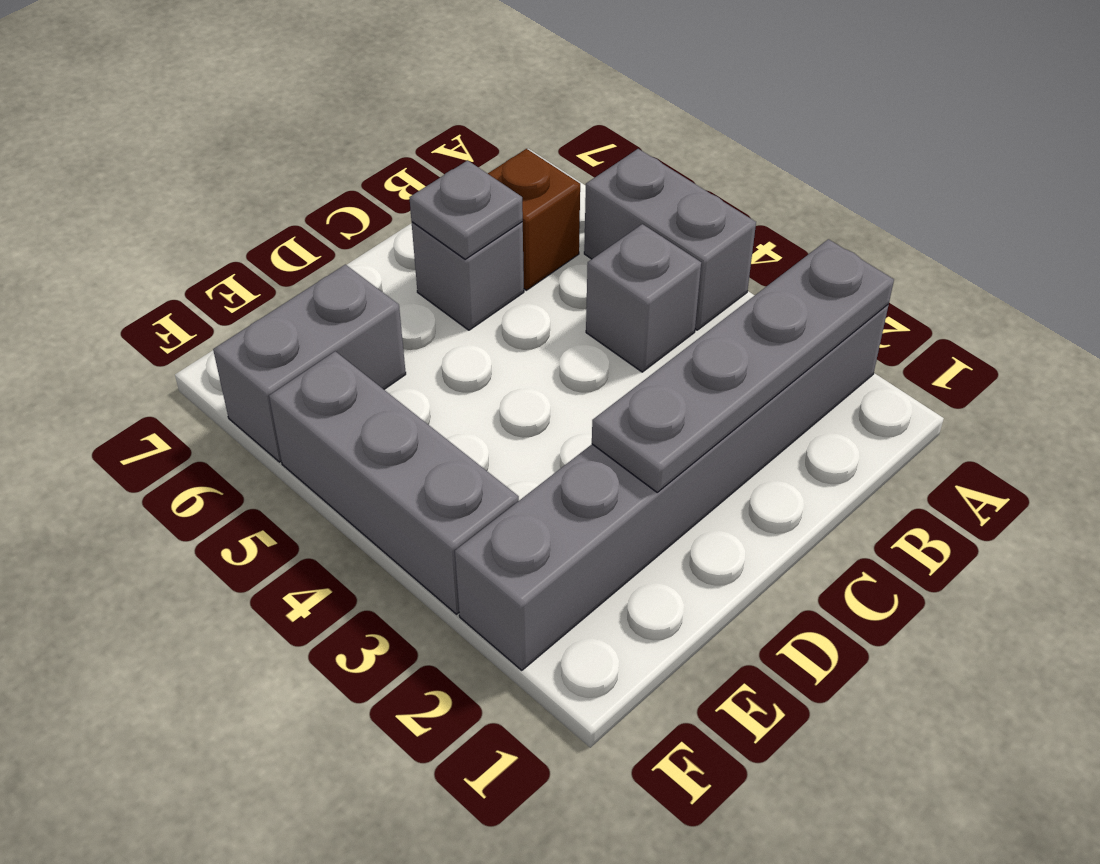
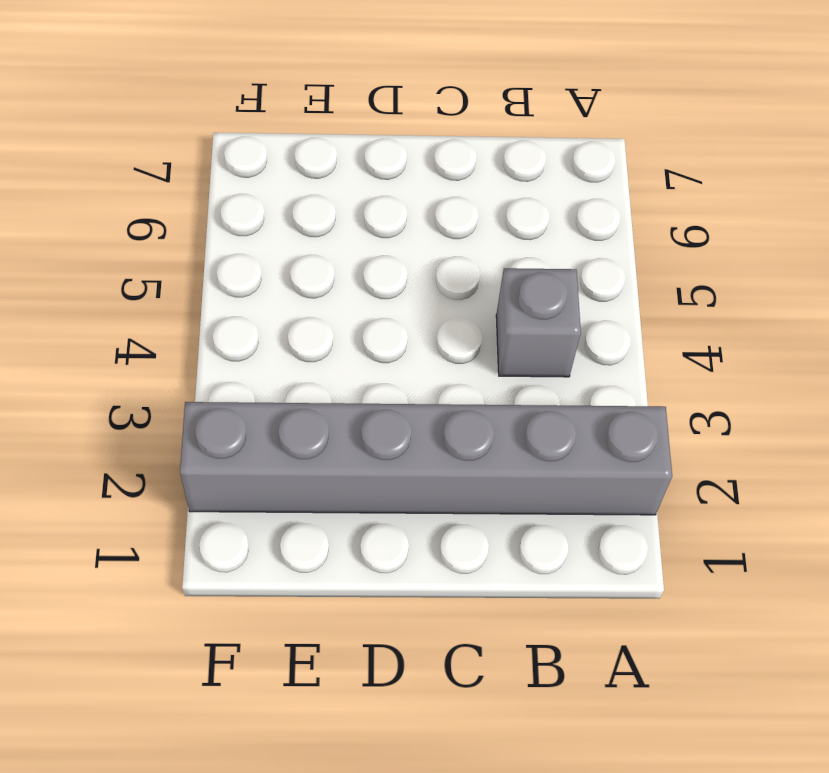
none -> grey brick A4:A5 level 1
none -> brown brick B6 level 1

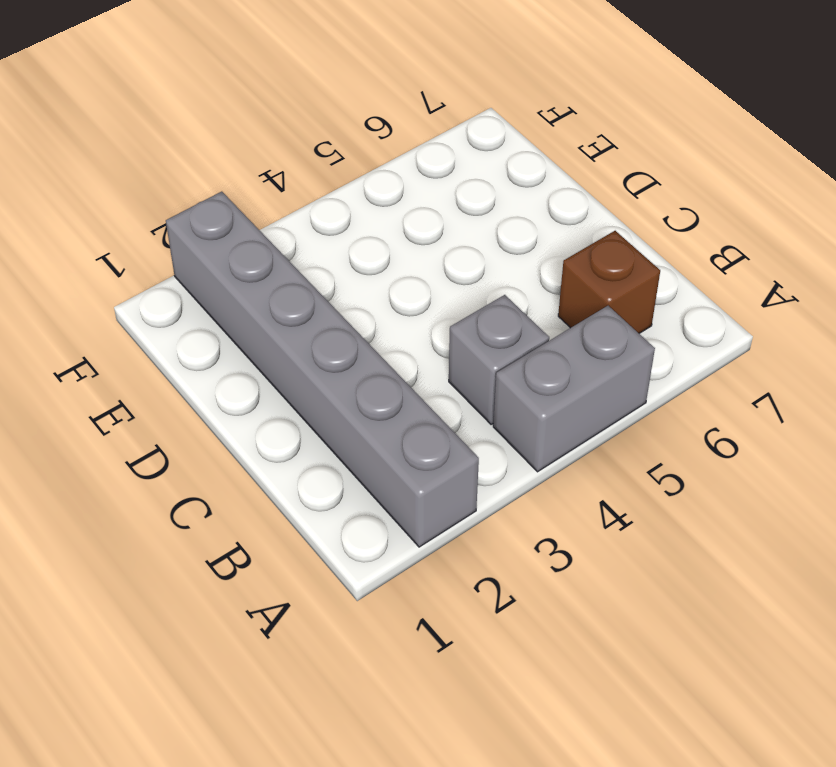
none -> grey brick C6 level 1
none -> grey brick E6:F6 level 1

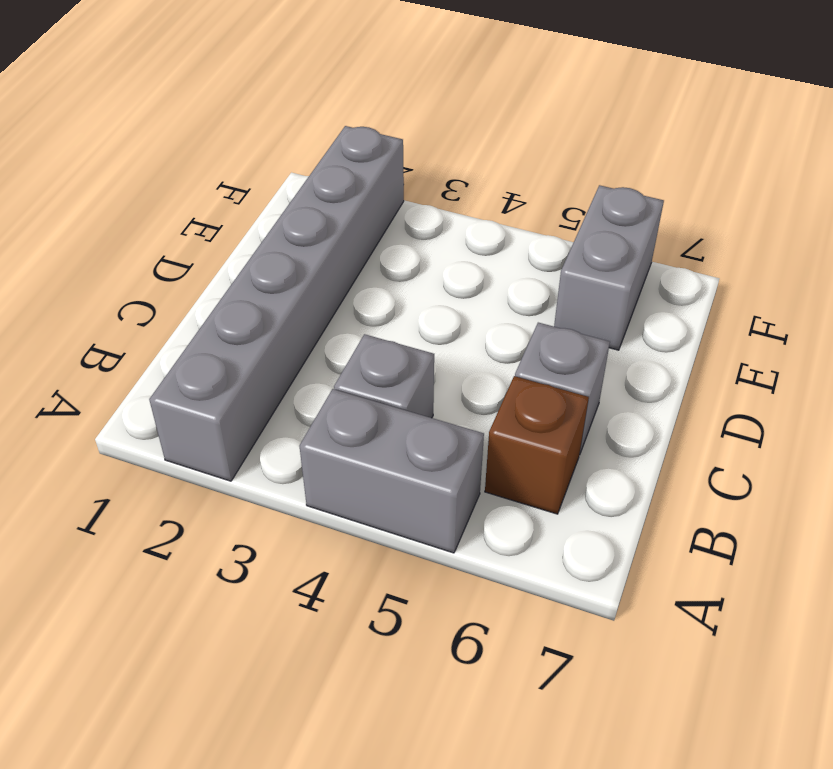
none -> grey brick F3:F5 level 1
none -> grey plate A2:D2 level 2

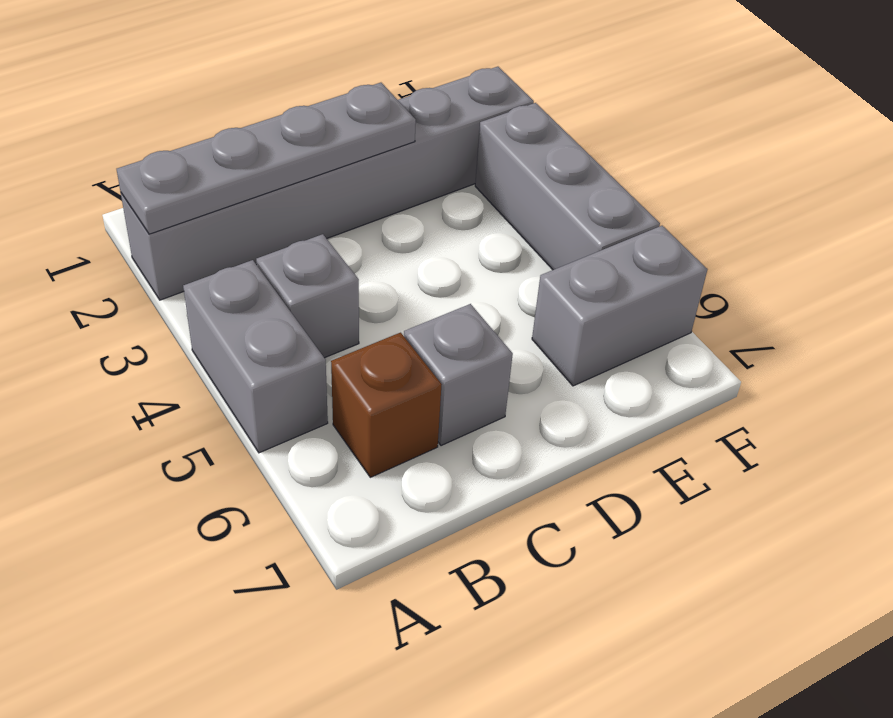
none -> grey plate C6 level 2

